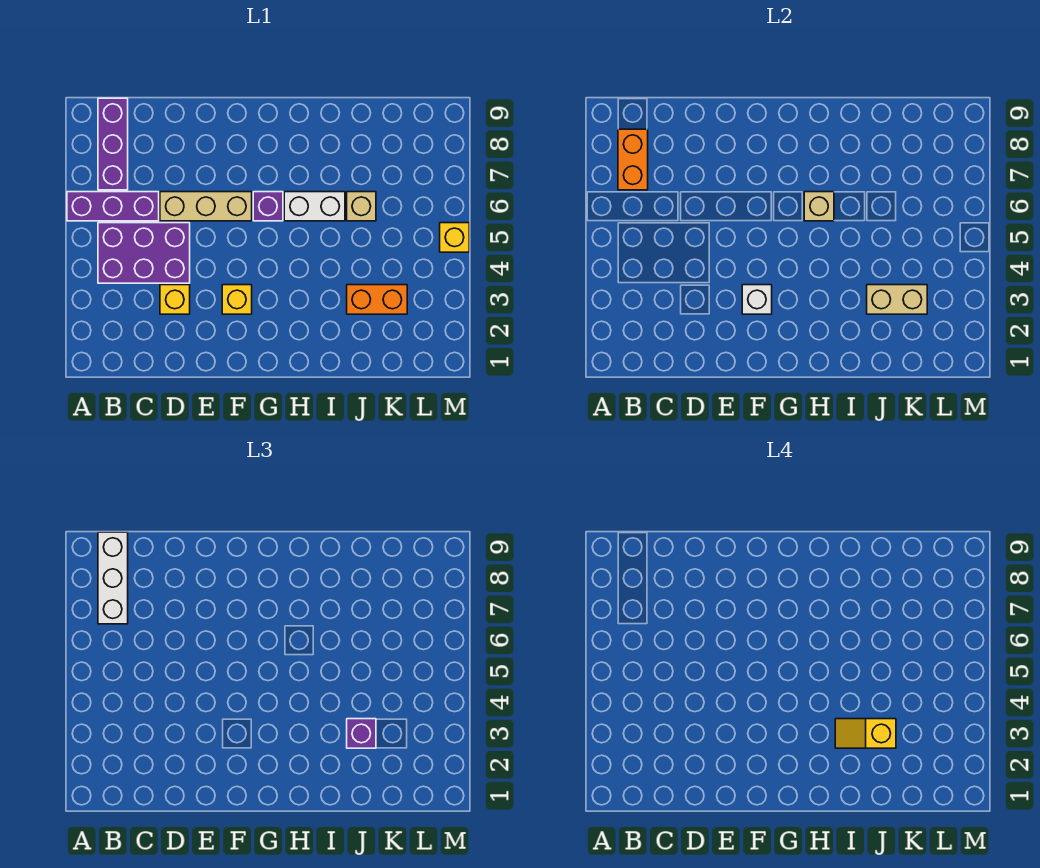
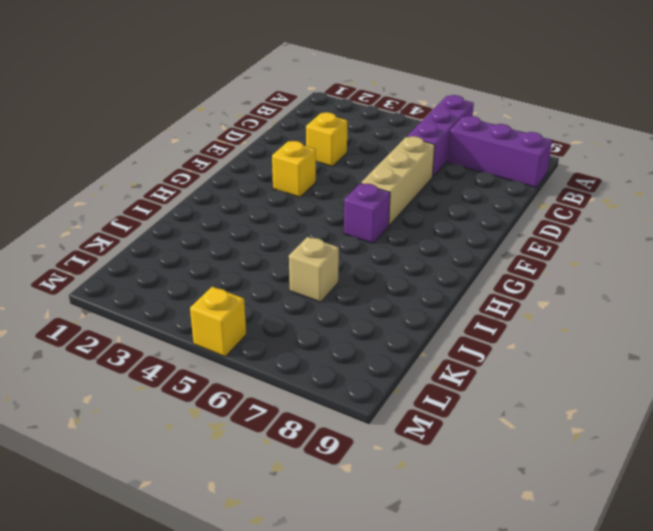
none -> purple brick B4:D5 level 1
none -> white brick H6:I6 level 1
none -> orange brick J3:K3 level 1

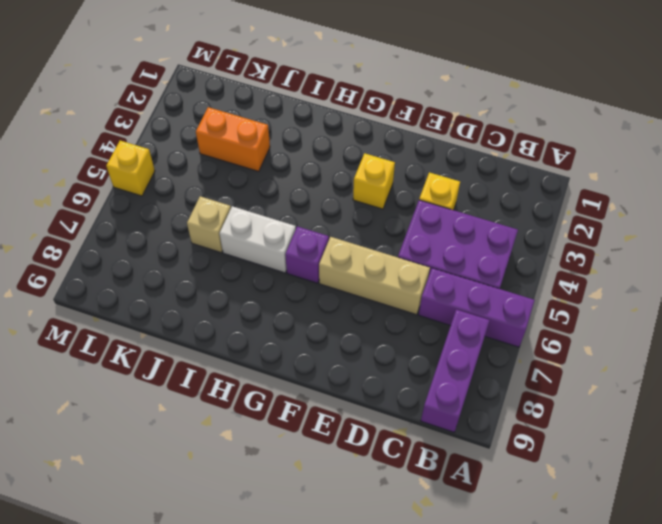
none -> orange brick B7:B8 level 2
none -> white brick F3 level 2
none -> tan brick H6 level 2

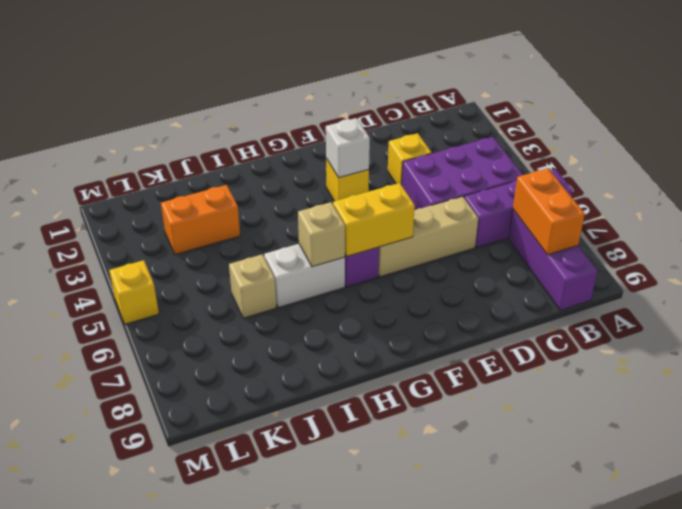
yellow brick F6:G6 level 2 -> none
none -> tan brick J3:K3 level 2
none -> white brick B7:B9 level 3
none -> purple brick J3 level 3

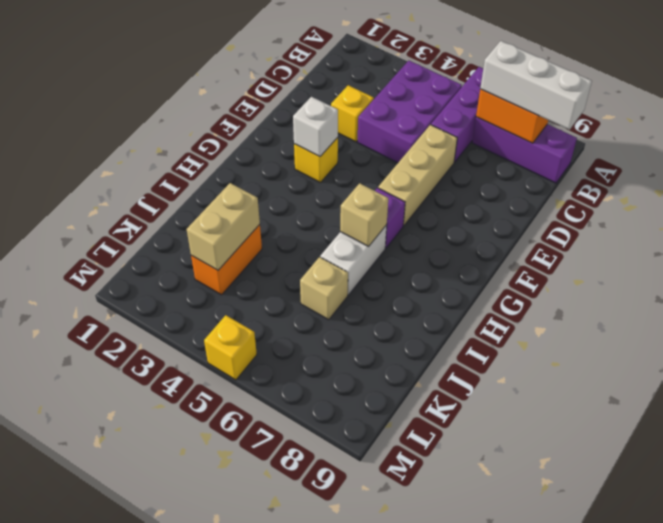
none -> purple brick J3 level 3
none -> yellow slope I3:J3 level 4 top J

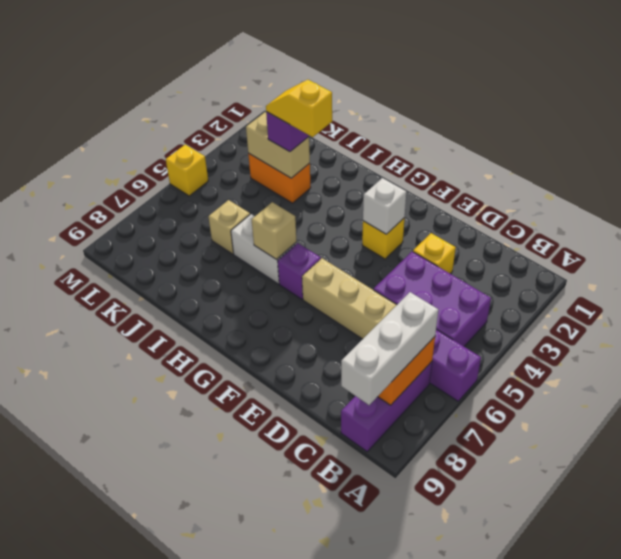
yellow slope I3:J3 level 4 top I -> yellow slope I3:J3 level 4 top J

